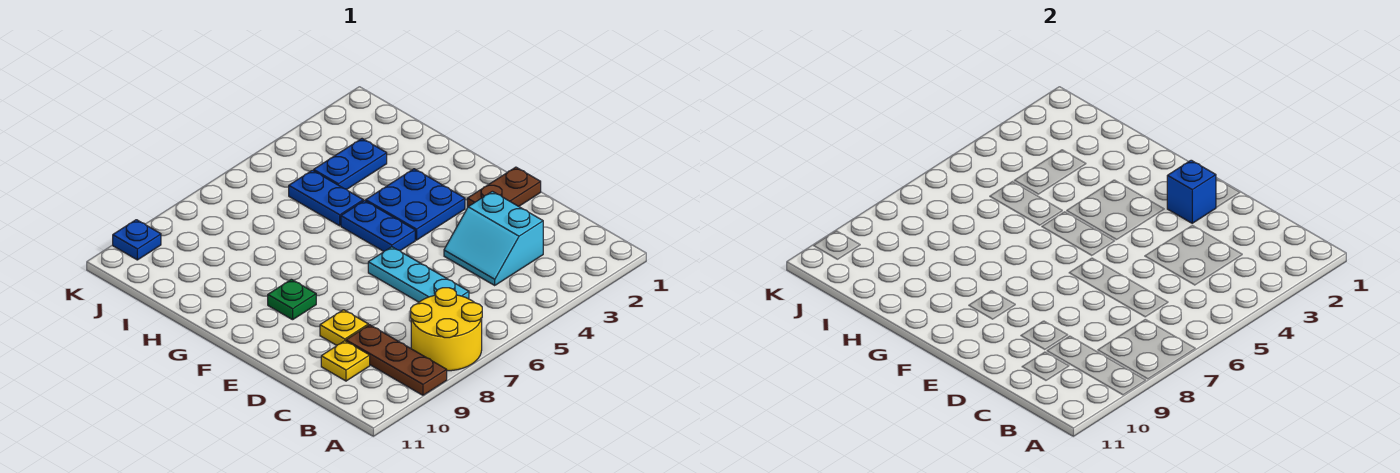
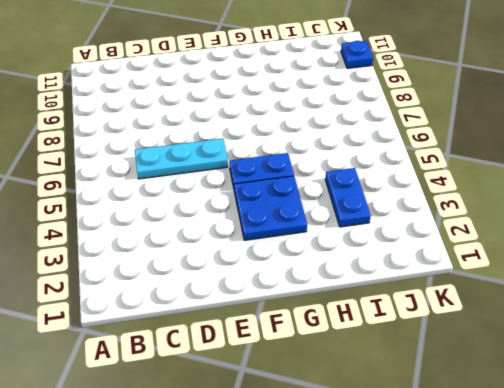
none -> yellow round brick A7:B8 level 1
none -> brown plate A9:C9 level 1
none -> cyan slope C3:D4 level 1 top 3

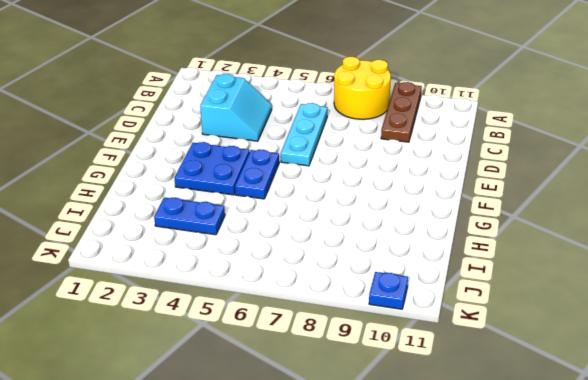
none -> yellow plate C10 level 1
none -> yellow plate D9 level 1
none -> brown plate E1:E2 level 1

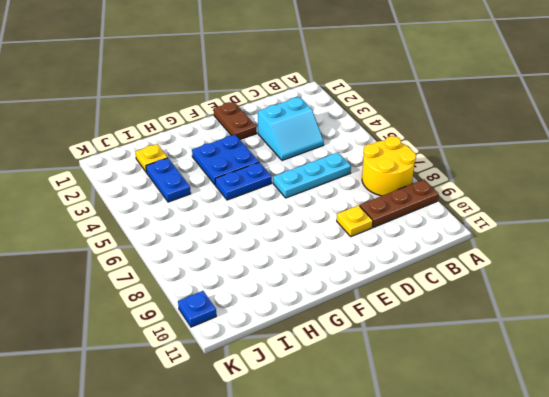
yellow plate I2 level 1 -> yellow plate C10 level 1
none -> green plate F9 level 1
none -> blue plate H5:I5 level 1
none -> blue brick E2 level 2

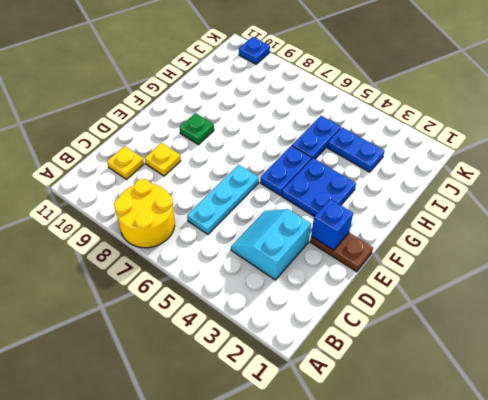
none -> brown plate A9:C9 level 1

